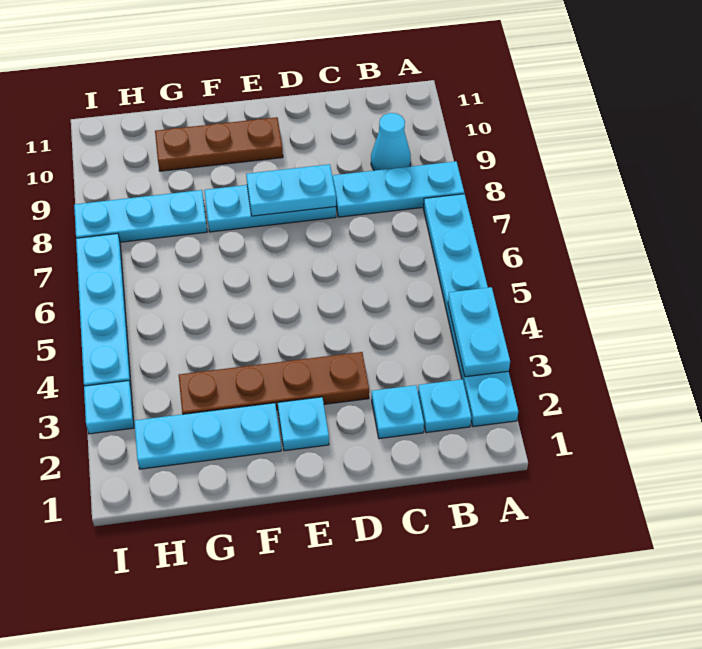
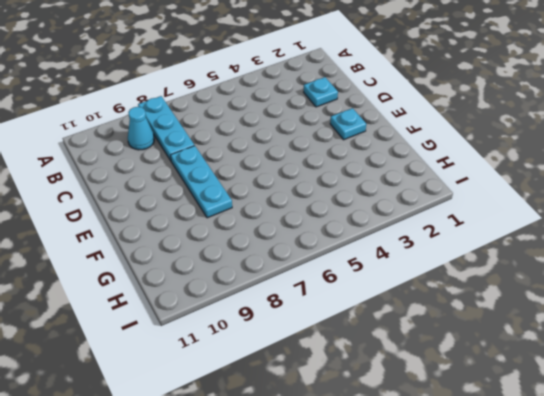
none -> cyan plate A2:A7 level 1
none -> cyan plate B2 level 1
none -> brown plate D3:G3 level 1

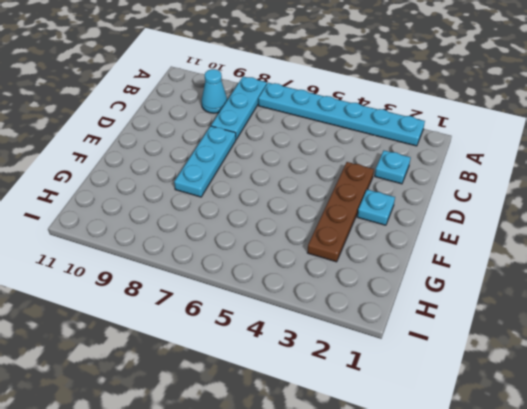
none -> cyan plate B2 level 1
none -> brown plate E10:G10 level 1
none -> cyan plate F2:H2 level 1

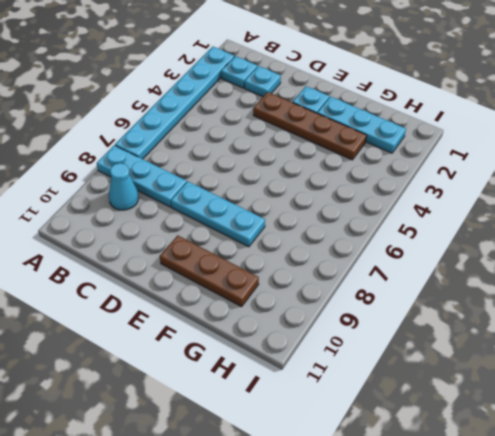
none -> cyan plate G8:I8 level 1
none -> cyan plate I3 level 1
none -> cyan plate I4:I7 level 1

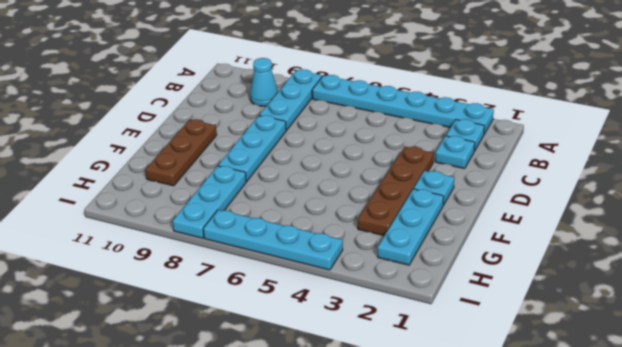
none -> cyan plate I3 level 1
none -> cyan plate A3:A4 level 2
none -> cyan plate D8:E8 level 2

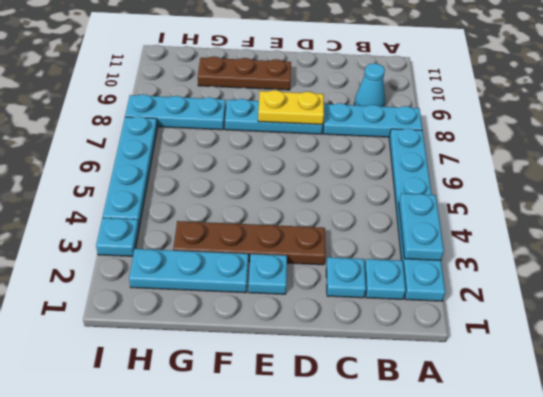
yellow plate D8:E8 level 2 -> cyan plate D8:E8 level 2

